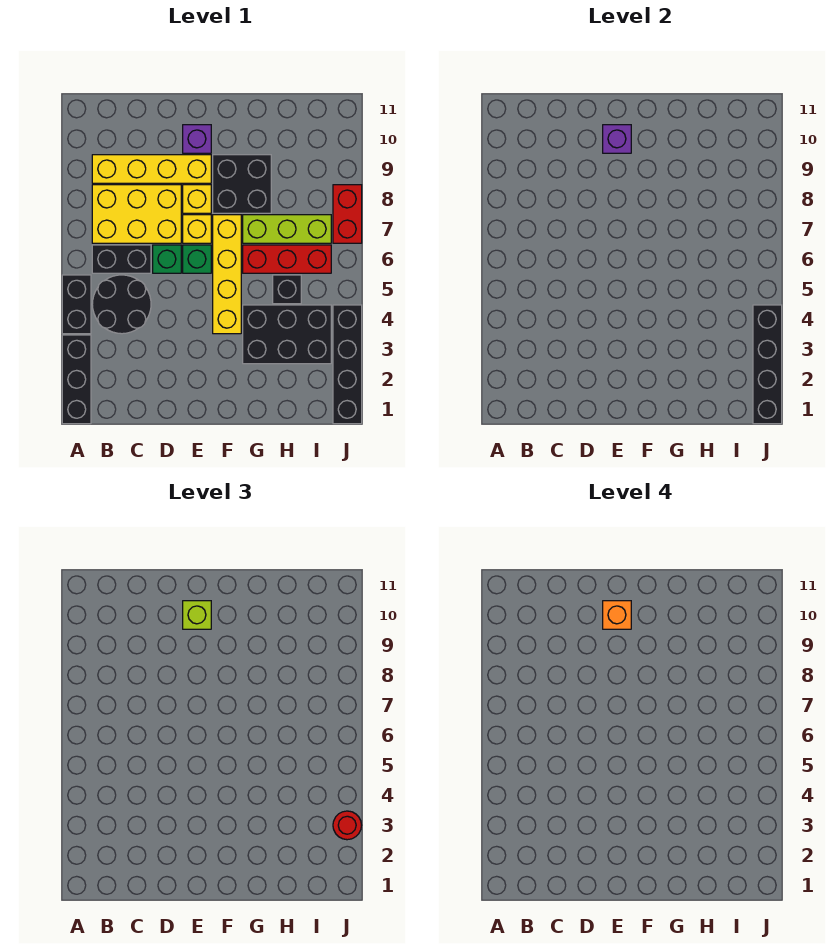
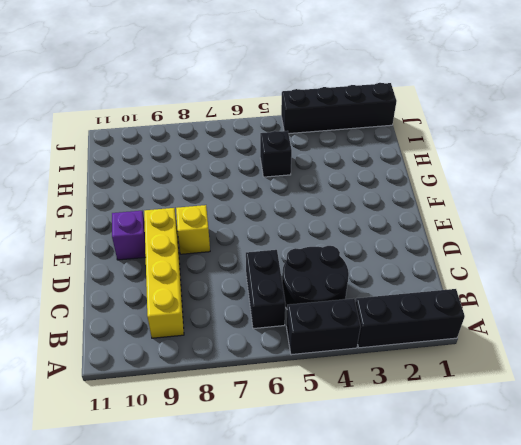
none -> yellow brick B7:D8 level 1
none -> green brick D6 level 1
none -> green brick E6 level 1

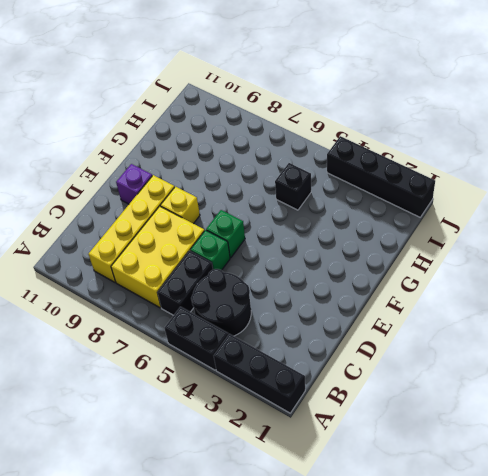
none -> yellow brick E7 level 1
none -> yellow brick F4:F7 level 1
none -> black brick F8:G9 level 1

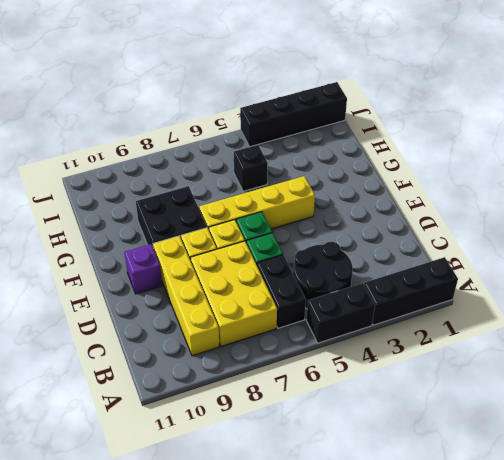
none -> black brick G3:I4 level 1
none -> red brick G6:I6 level 1
none -> lime brick G7:I7 level 1

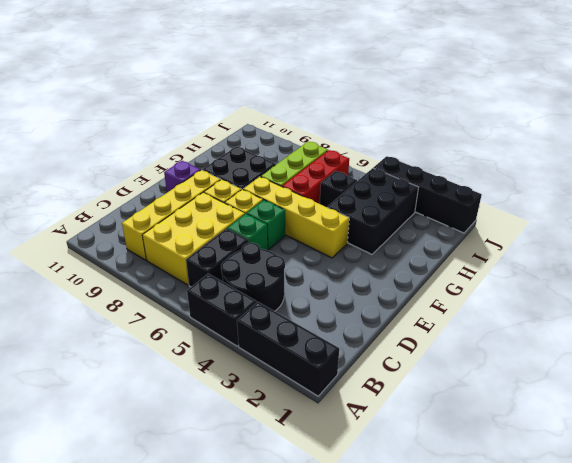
none -> red brick J7:J8 level 1
none -> purple brick E10 level 2
none -> black brick J1:J4 level 2

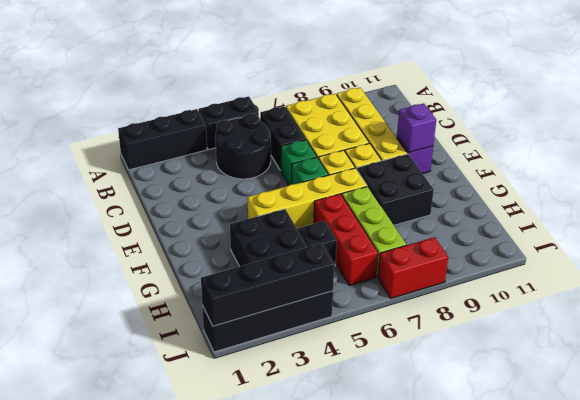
none -> lime brick E10 level 3
none -> red round brick J3 level 3
none -> orange brick E10 level 4

